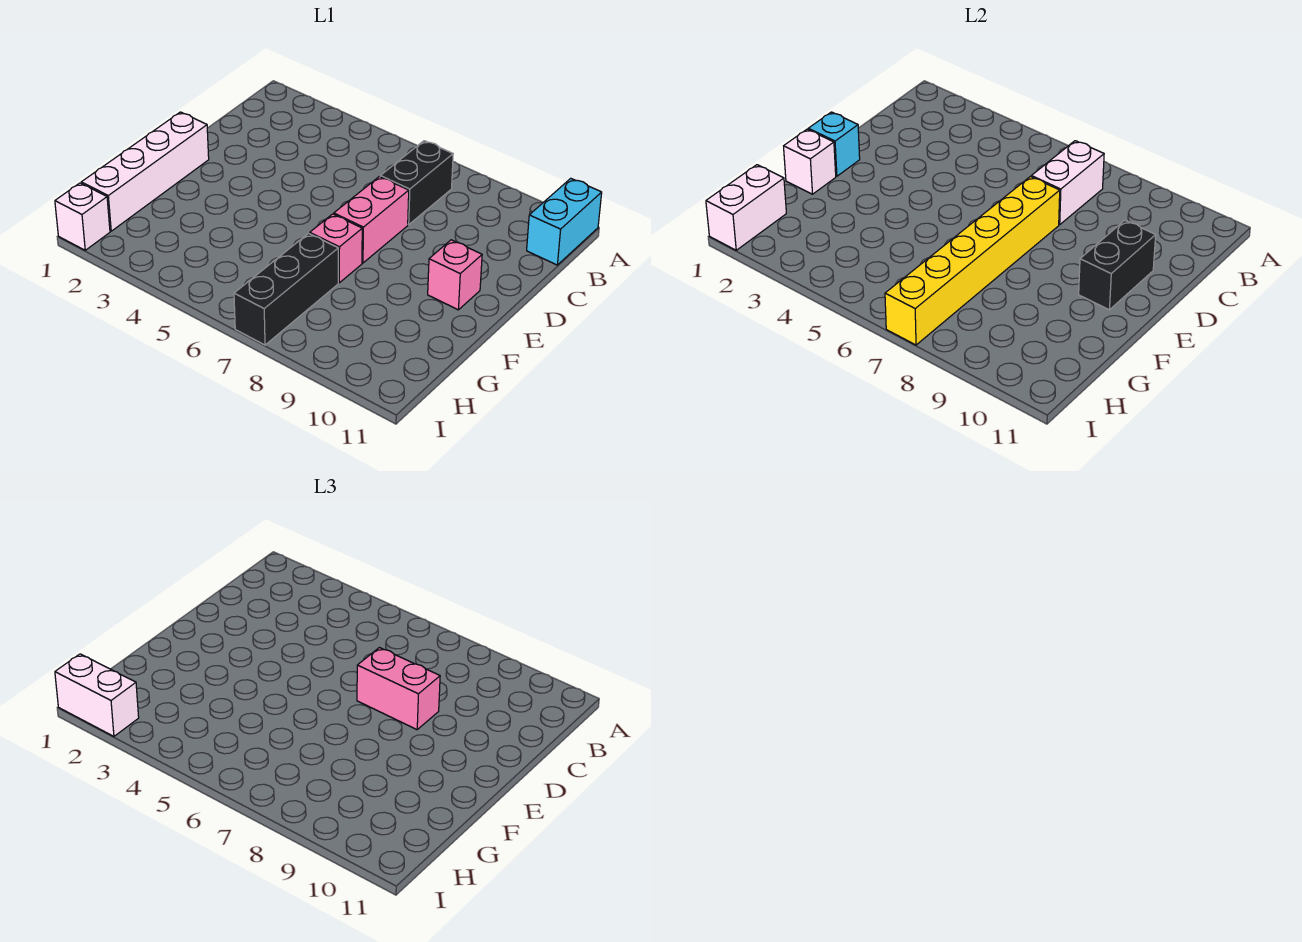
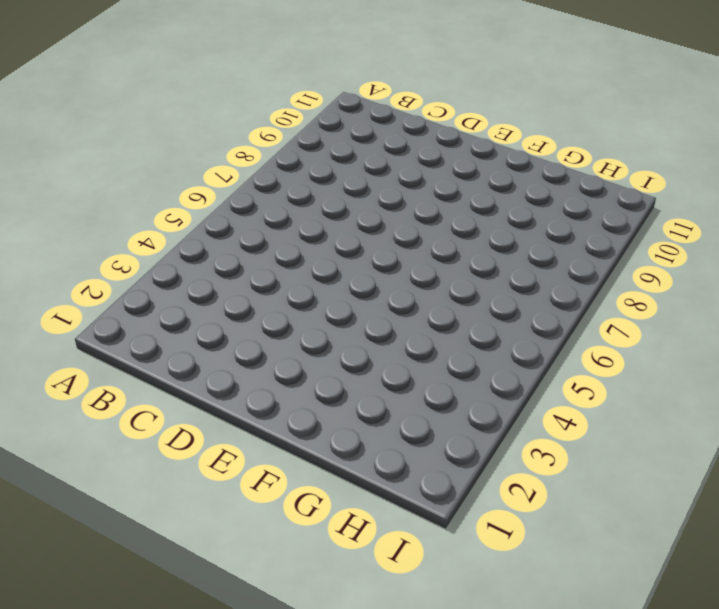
none -> cyan brick A11:B11 level 1
none -> black brick B7:C7 level 1
none -> pink brick D7:E7 level 1

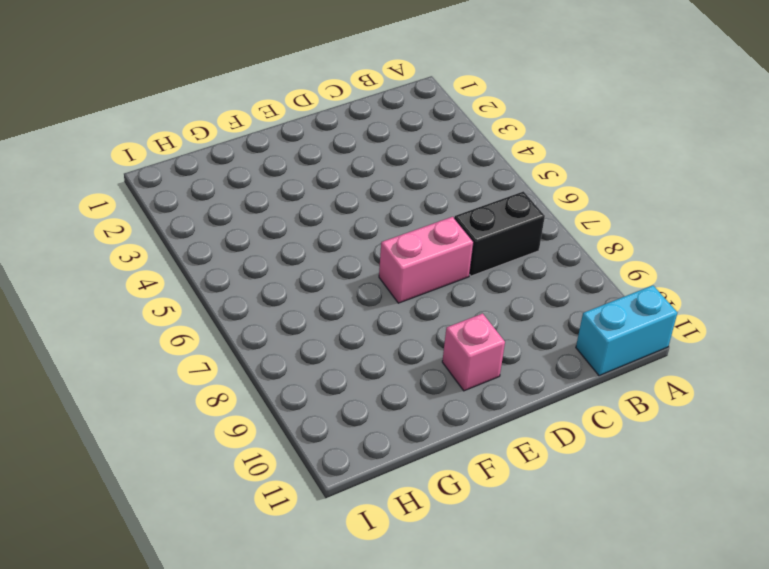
none -> white brick E1:H1 level 1
none -> pink brick F7 level 1
none -> black brick G7:I7 level 1

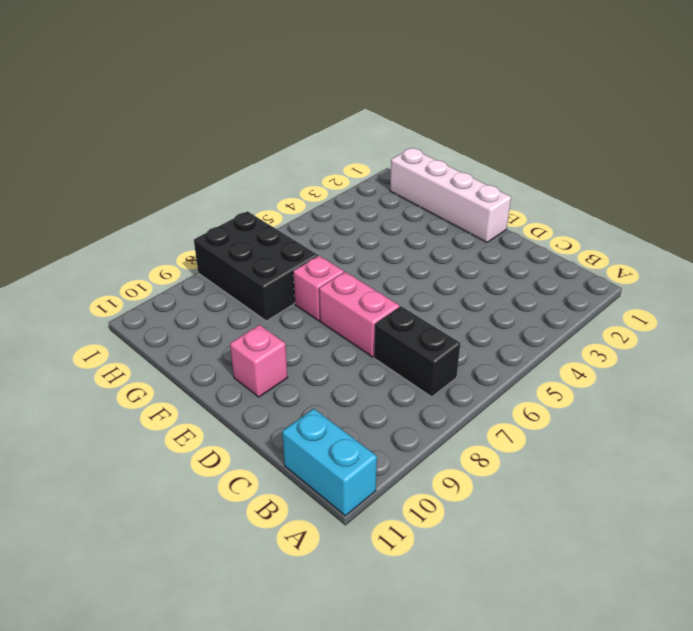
black brick G7:I8 level 1 -> black brick G7:I7 level 1
none -> white brick I1 level 1
none -> white brick B7:C7 level 2
none -> yellow brick D7:I7 level 2

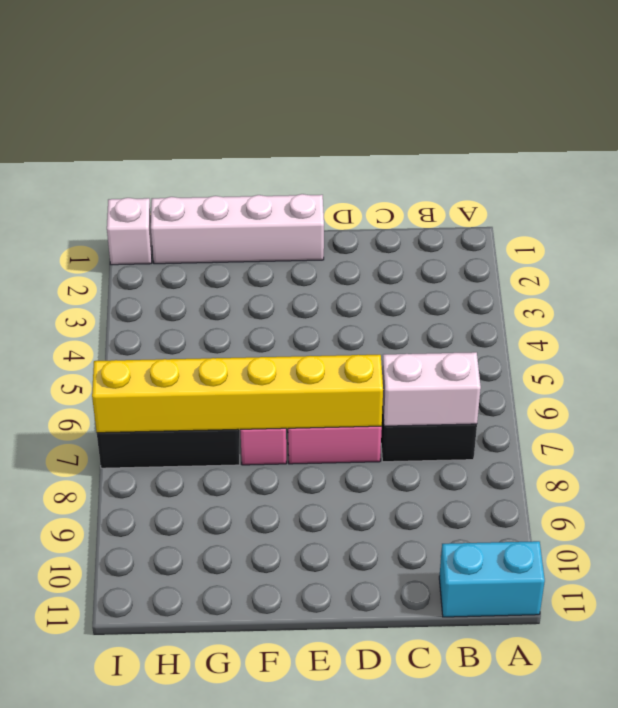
none -> pink brick E10 level 1
none -> black brick D10:E10 level 2
none -> cyan brick E1 level 2

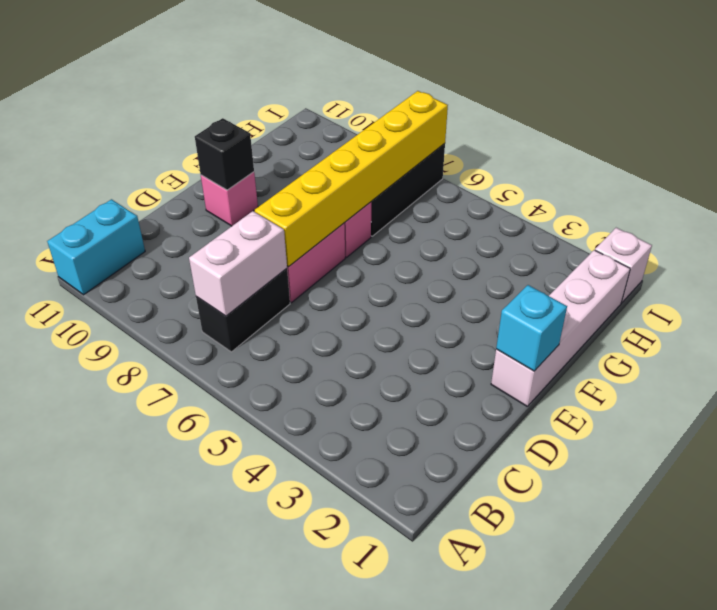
black brick E10 level 2 -> black brick D10:E10 level 2
none -> white brick F1 level 2
none -> white brick H1:I1 level 2
none -> pink brick D7:D8 level 3

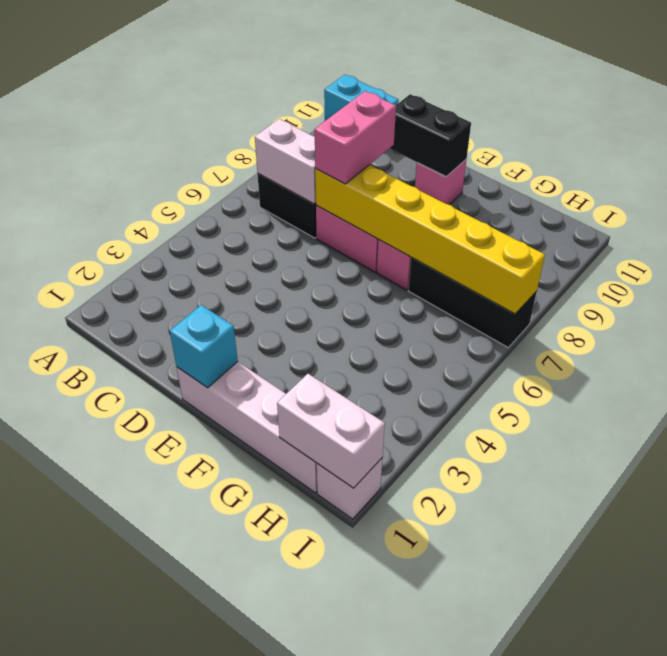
none -> white brick F1 level 2
none -> white brick I1:I2 level 3

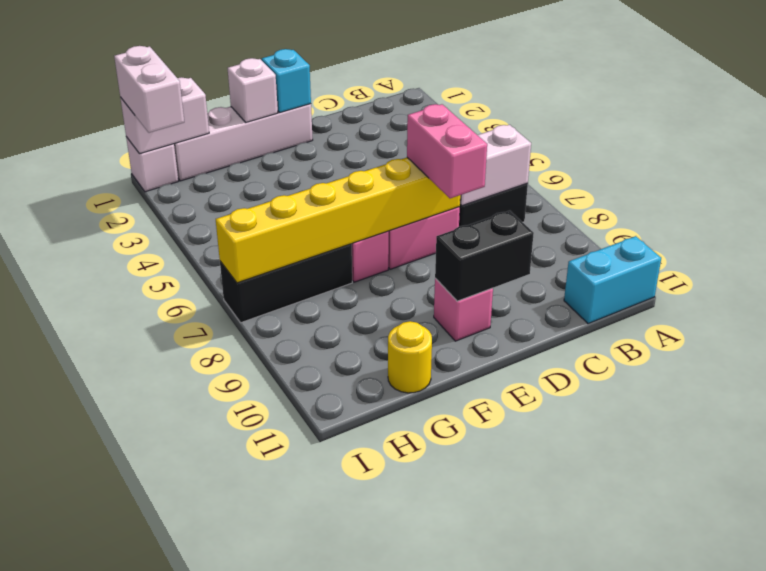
yellow round brick G11 level 1 -> none

